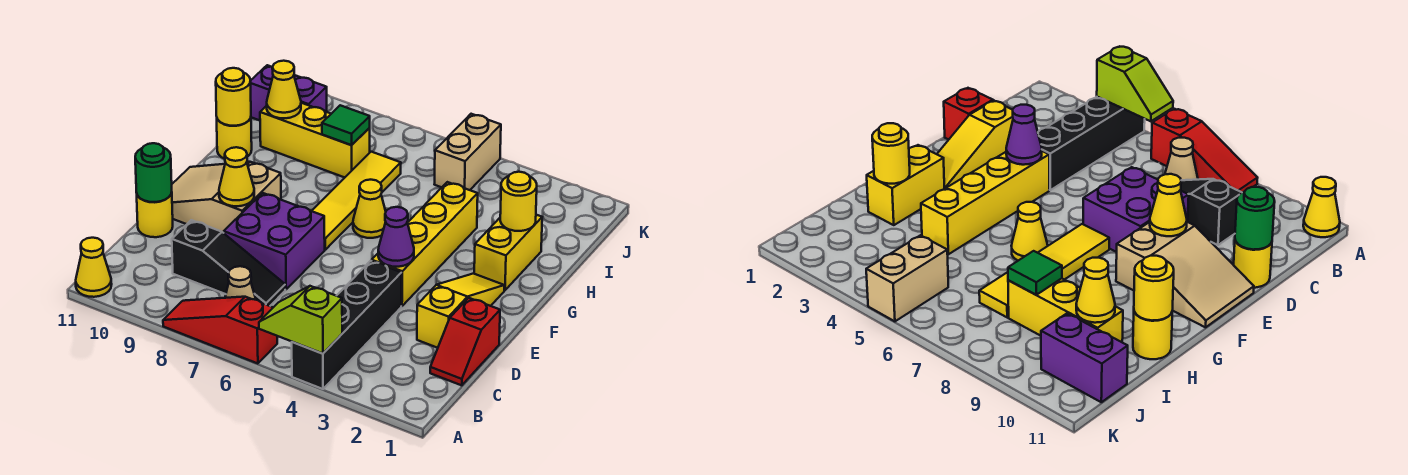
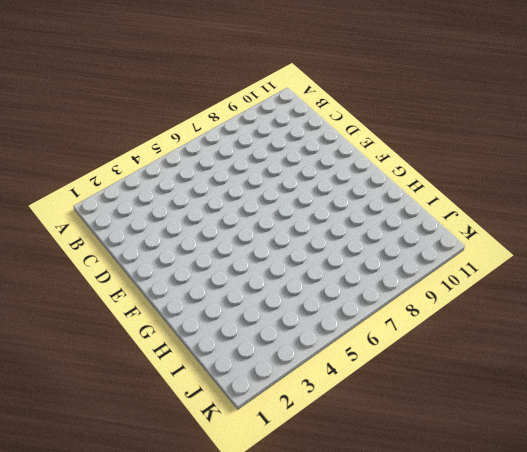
none -> black brick A4:D4 level 1
none -> red slope A6:A8 level 1 top 6
none -> yellow cone A11 level 1

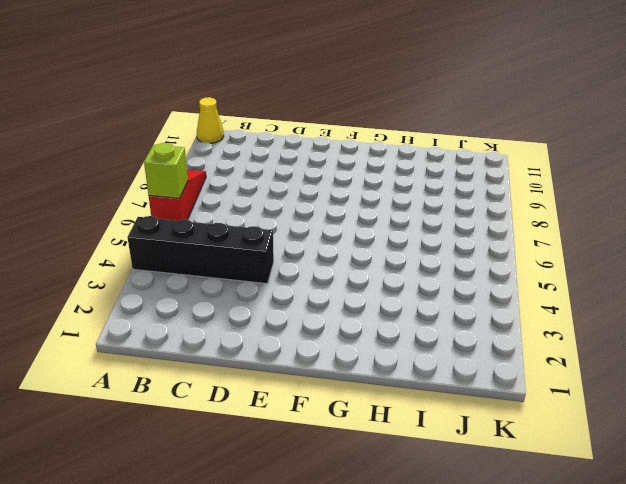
lime brick A6 level 2 -> none
none -> tan cone B7 level 1
none -> red slope C1:D1 level 1 top D
none -> black slope C7:C9 level 1 top 9

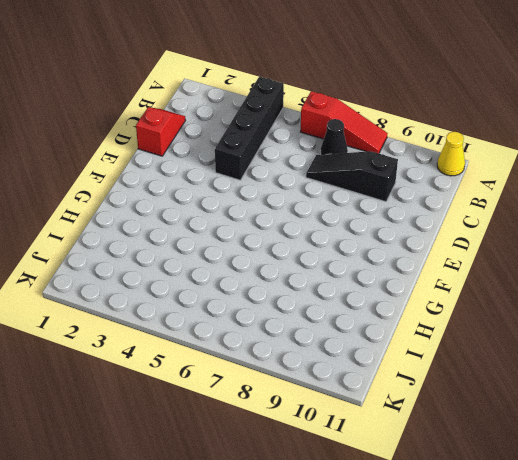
black cone B7 level 1 -> tan cone B7 level 1
none -> yellow slope D2:F2 level 1 top D
none -> purple brick D7:E8 level 1
none -> yellow round brick D11 level 1

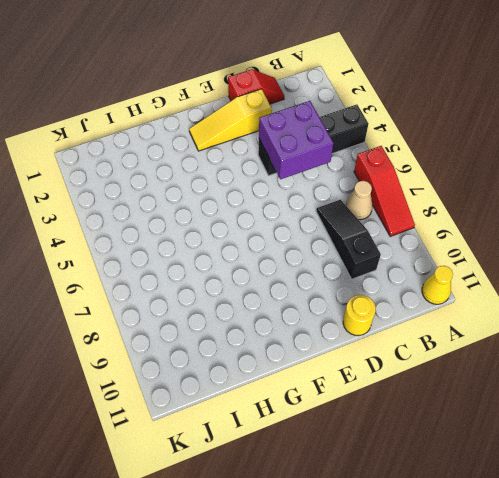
purple brick C4:D5 level 2 -> purple brick D7:E8 level 1
none -> yellow brick E4:H4 level 1
none -> tan slope E9:F11 level 1 top 9
none -> yellow tile F7:I7 level 1

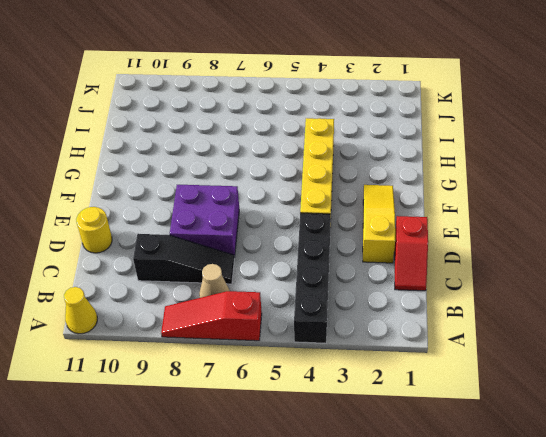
none -> tan slope E9:F11 level 1 top 9
none -> yellow tile F7:I7 level 1
none -> yellow brick G2:H2 level 1

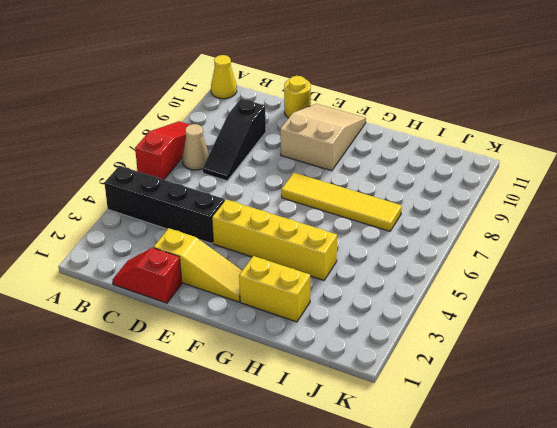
none -> purple brick D7:E8 level 1
none -> yellow cone G6 level 1
none -> yellow round brick H11 level 1

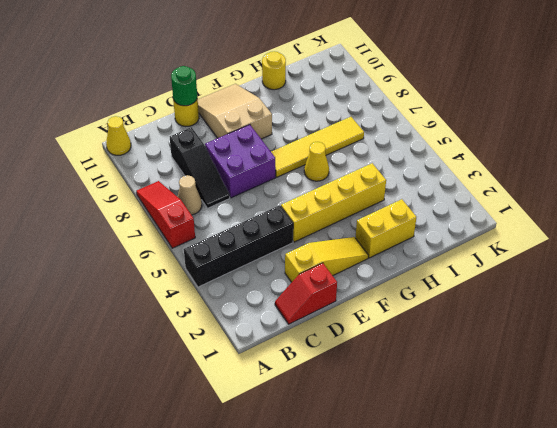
none -> yellow brick I8:I10 level 1
none -> tan brick J5:K5 level 1
none -> purple brick J10:J11 level 1

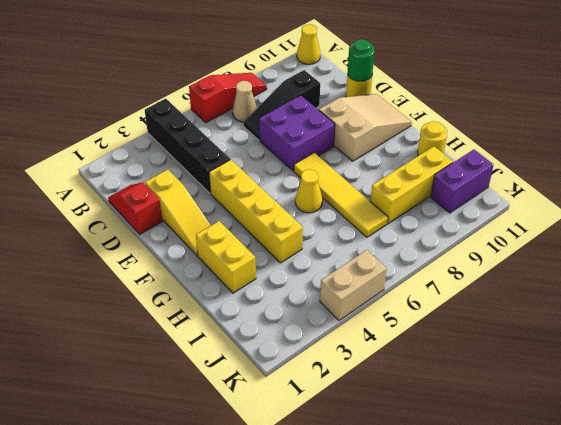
tan brick K4:K5 level 1 -> tan brick J5:K5 level 1
none -> lime slope A4:A5 level 2 top 4
none -> purple cone E4 level 2
none -> yellow cone E9 level 2

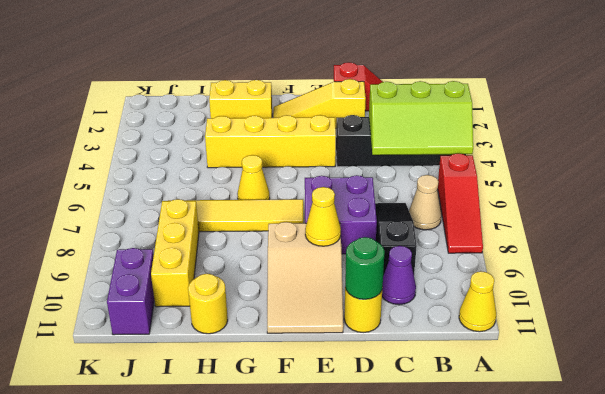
lime slope A4:C5 level 2 top 4 -> lime slope A4:A5 level 2 top 4
purple cone C10 level 1 -> purple cone E4 level 2
none -> tan brick J5:K5 level 1
none -> yellow round brick H2 level 2
none -> yellow round brick H11 level 2

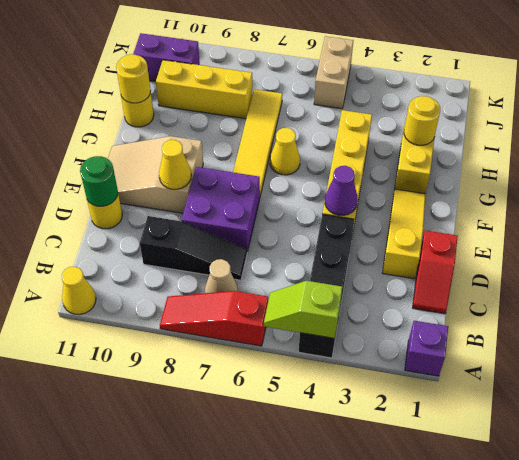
purple brick A1 level 1 -> none
none -> green tile I8 level 2
none -> yellow cone I10 level 2

